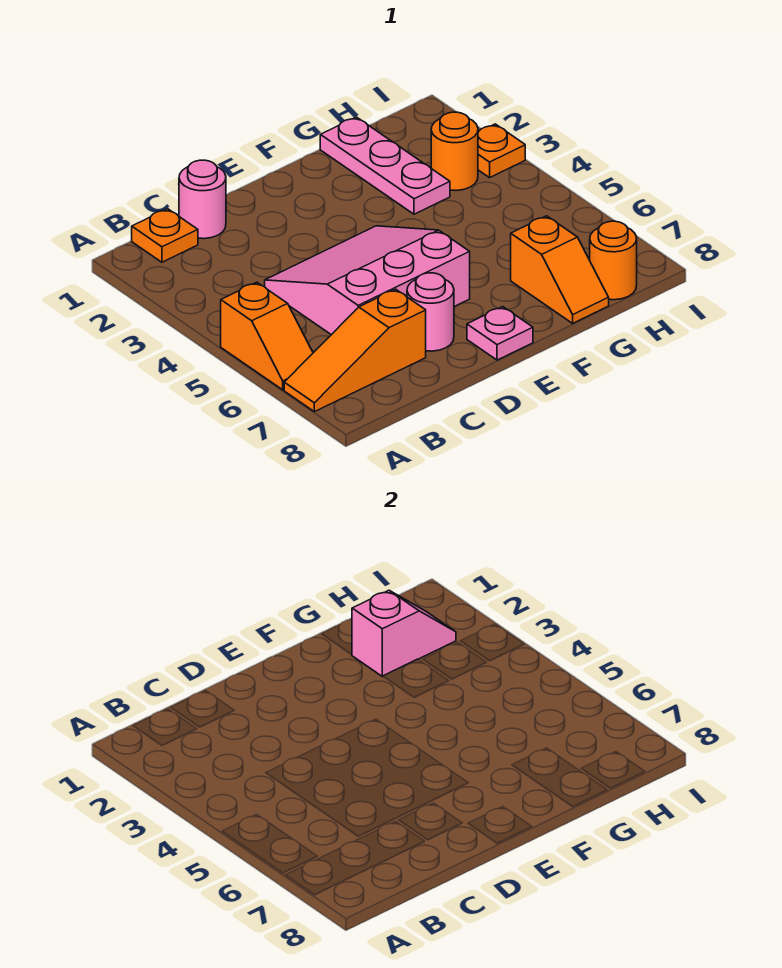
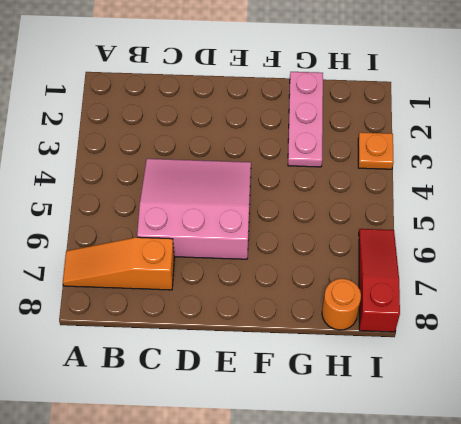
red slope I6:I8 level 1 top 8 -> none
none -> orange slope A5:A6 level 1 top 5
none -> orange plate B1 level 1
none -> pink round brick C1 level 1

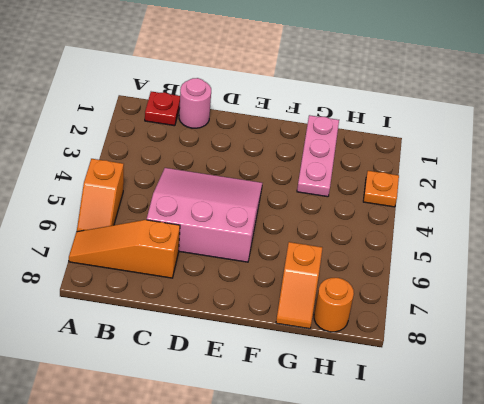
red plate B1 level 1 -> orange plate B1 level 1
none -> pink round brick D7 level 1
none -> pink plate E8 level 1
none -> orange round brick H3 level 1

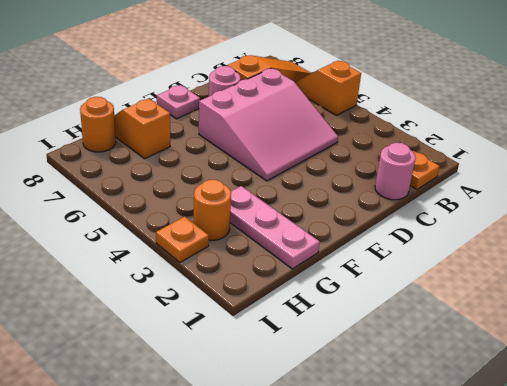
none -> pink slope G2:H2 level 2 top G

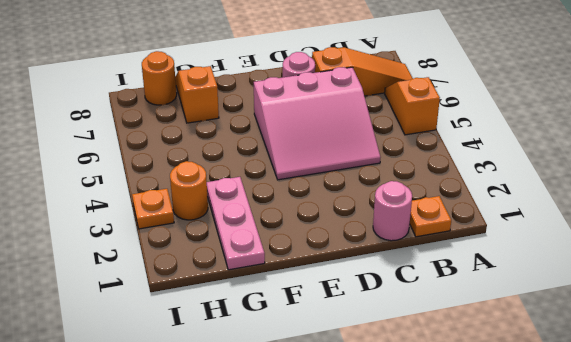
none -> pink plate E8 level 1
none -> pink slope G2:H2 level 2 top G

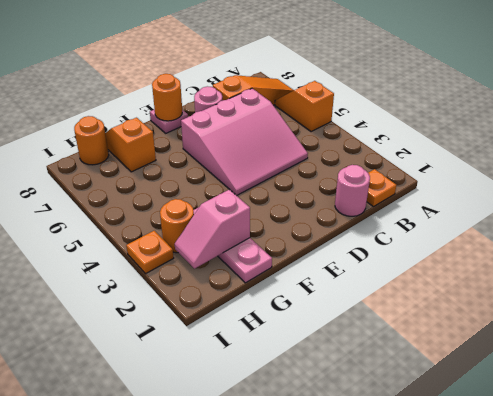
orange round brick E8 level 2 -> none

